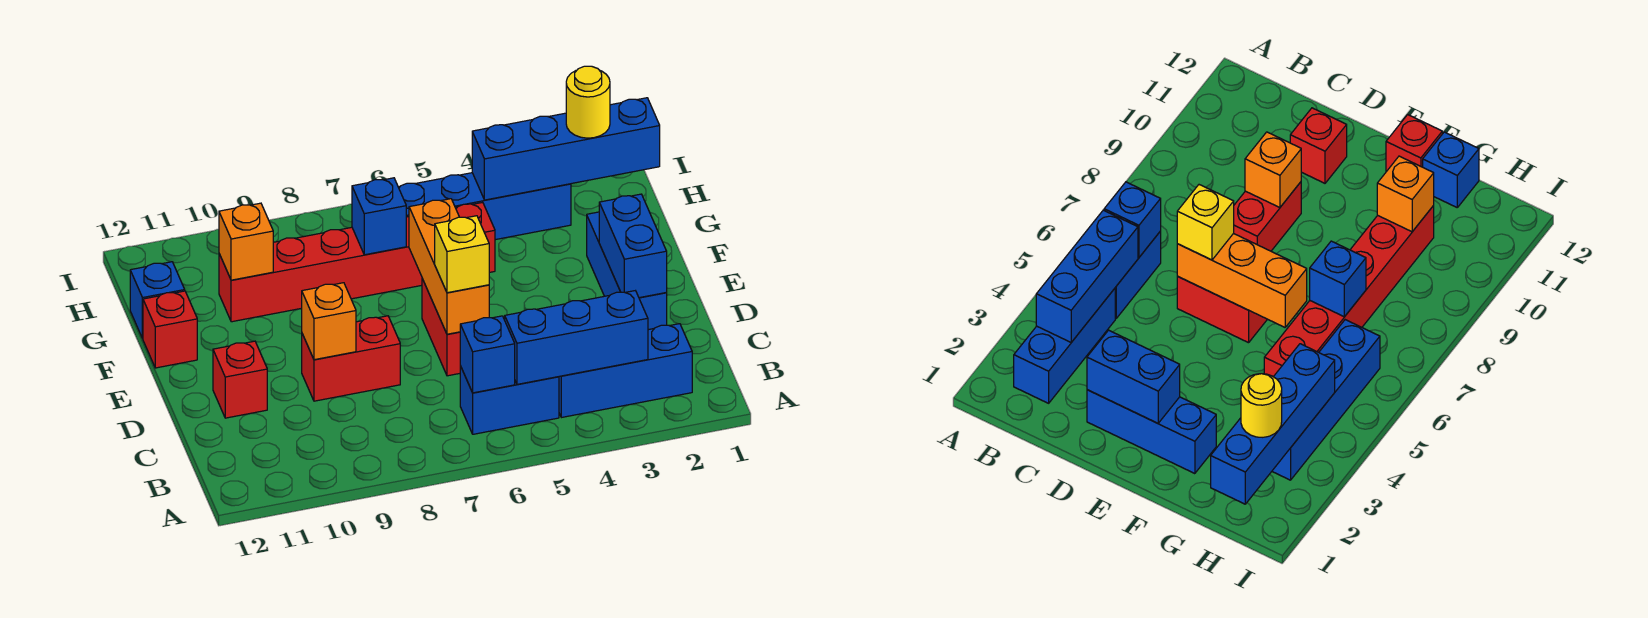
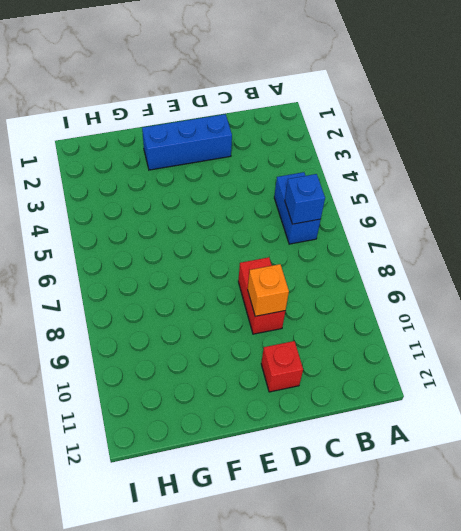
none -> blue brick B2:B4 level 1
none -> red brick D6:E6 level 1
none -> red brick F12 level 1

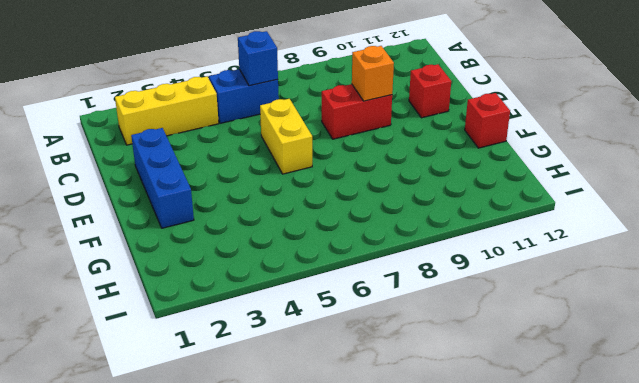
yellow brick B2:B4 level 1 -> blue brick B2:B4 level 1
yellow brick D6:E6 level 1 -> red brick D6:E6 level 1
none -> red brick G5:G10 level 1
none -> blue brick G12 level 1
none -> blue brick H3:H6 level 1

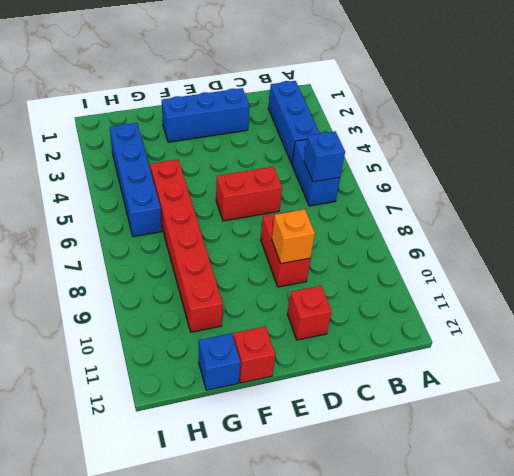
none -> blue brick B3:B5 level 2
none -> blue brick D2:E2 level 2
none -> orange brick D6:F6 level 2

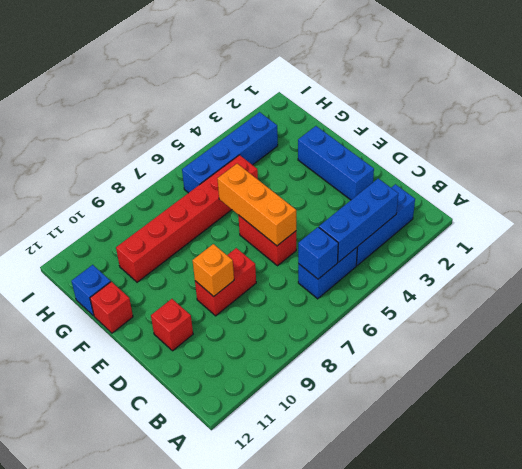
none -> blue brick D2:E2 level 2
none -> blue brick G7 level 2
none -> orange brick G10 level 2

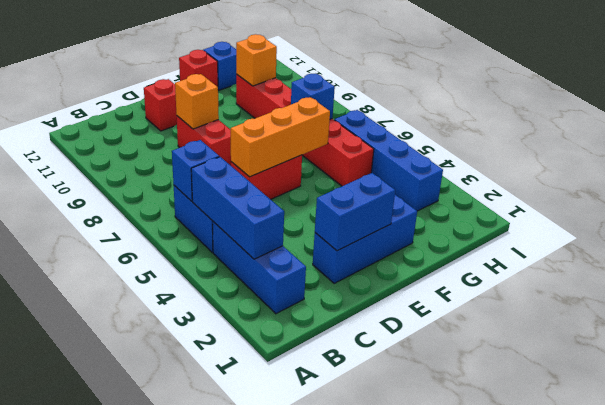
none -> blue brick H1:H4 level 2
none -> yellow brick D6 level 3
none -> yellow round brick H2 level 3

